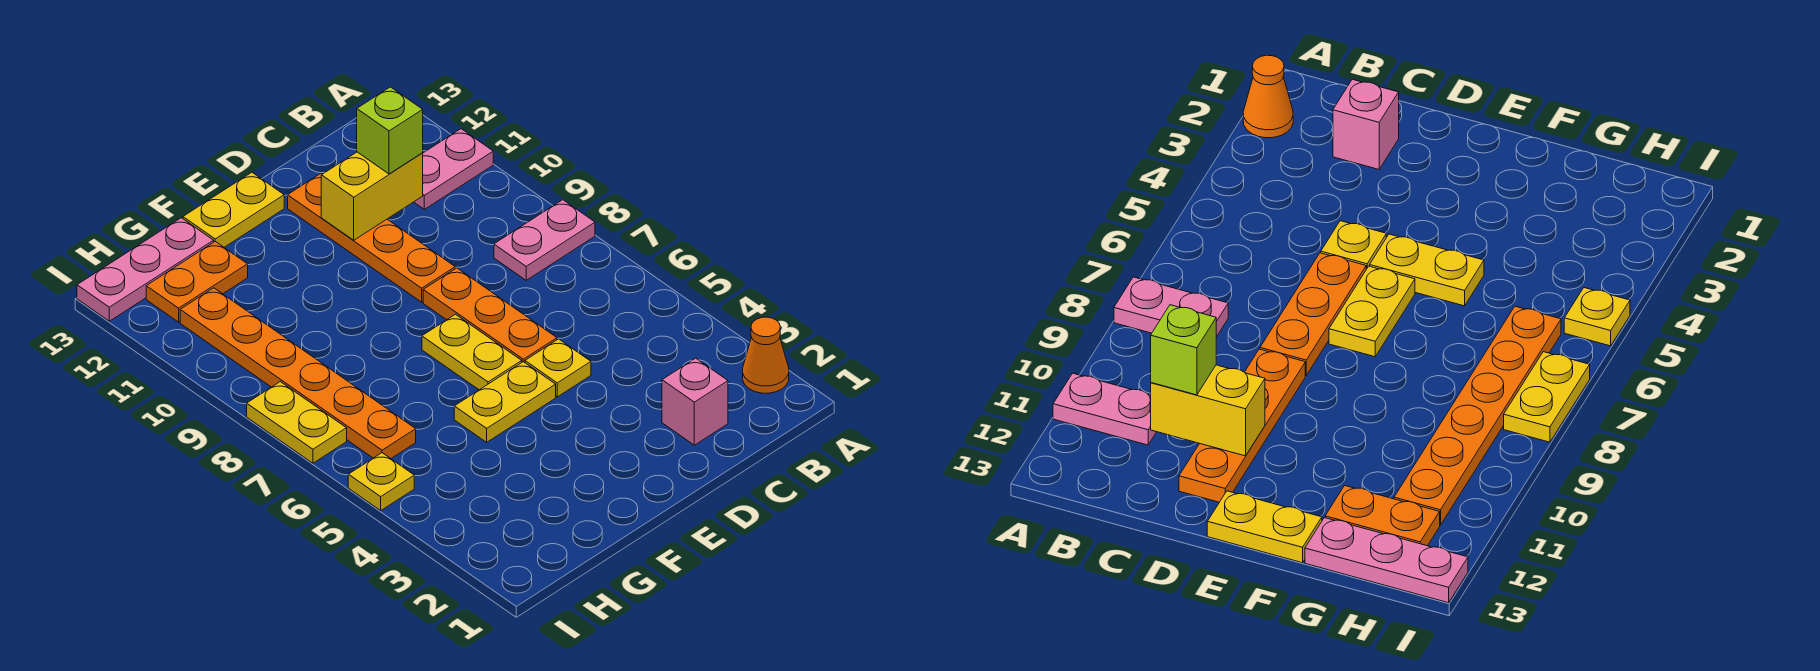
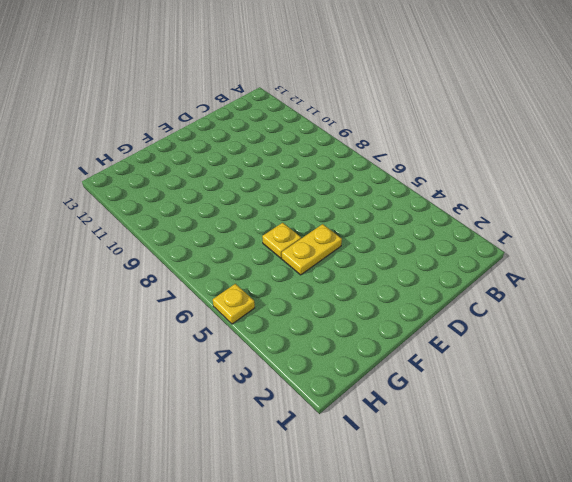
yellow plate F6 level 1 -> yellow plate D5 level 1
none -> orange cone A2 level 1
none -> pink plate A8:B8 level 1
none -> pink plate A11:B11 level 1

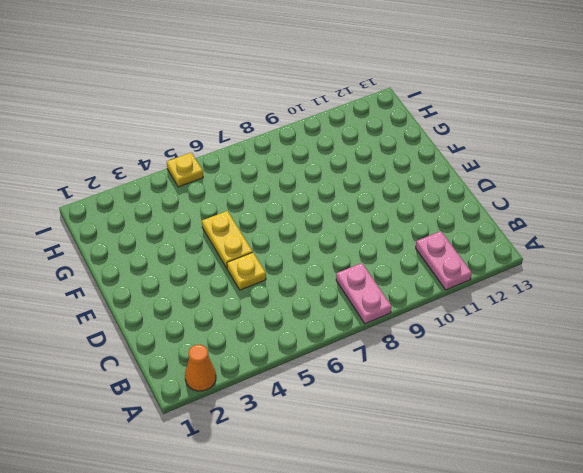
none -> pink brick C2 level 1
none -> orange plate D6:D8 level 1
none -> orange plate D9:D12 level 1

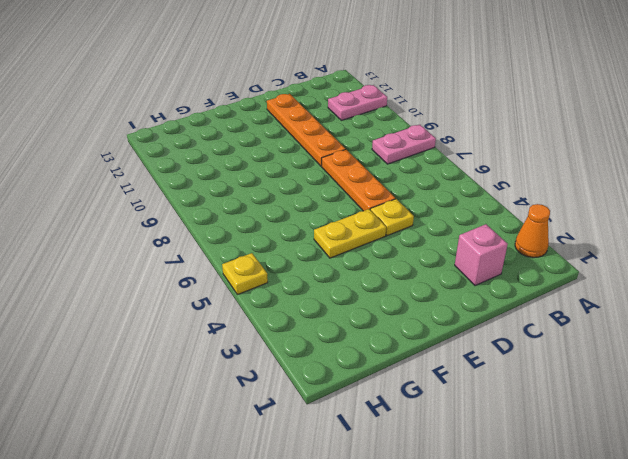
none -> yellow plate E6:E7 level 1
none -> yellow plate E13:F13 level 1
none -> orange plate G12:H12 level 1

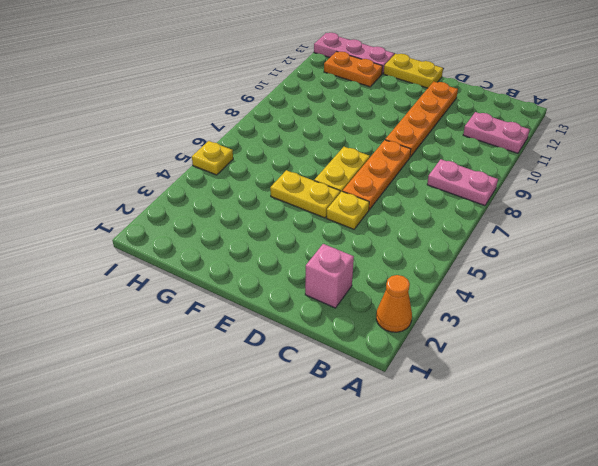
none -> orange plate H6:H11 level 1
none -> yellow plate I7:I8 level 1
none -> yellow brick C11:D11 level 2

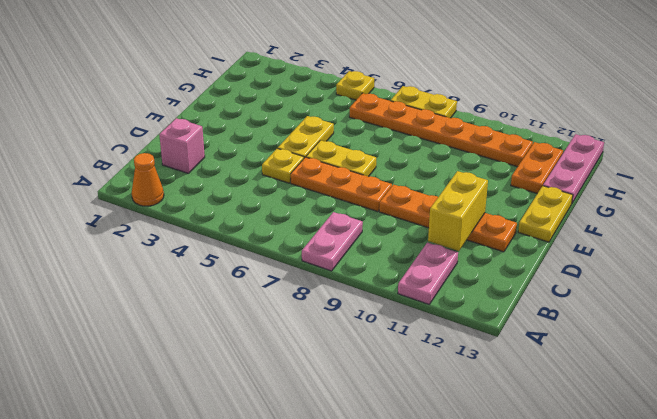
none -> lime brick C11 level 3

